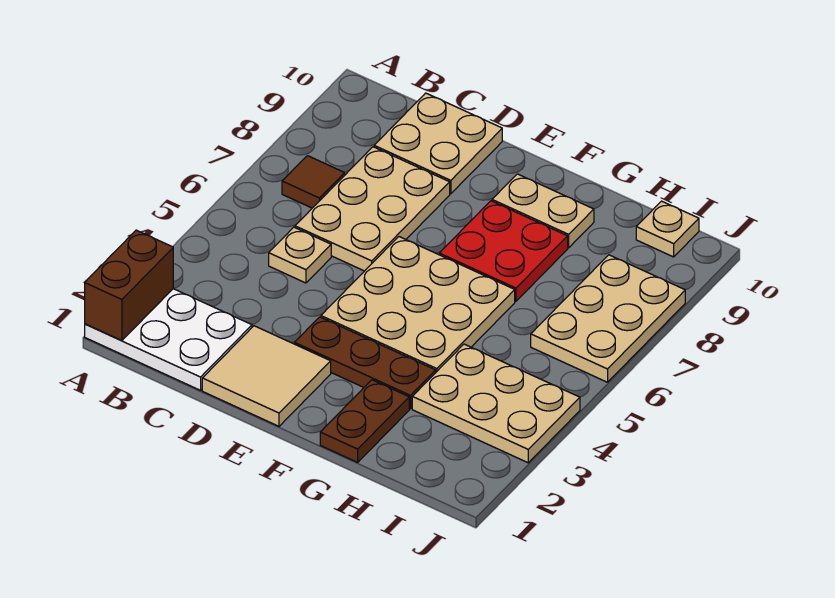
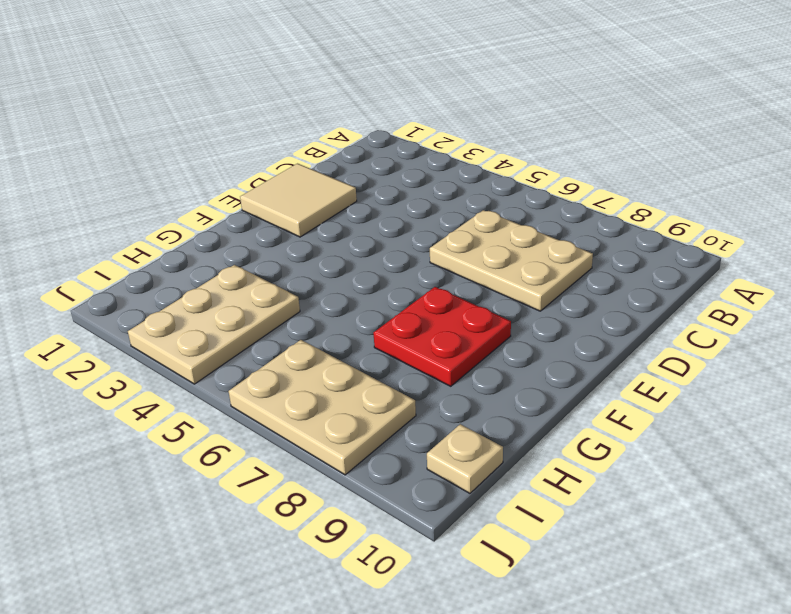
none -> white plate A1:C2 level 1
none -> brown tile B7 level 1
none -> tan plate C5 level 1

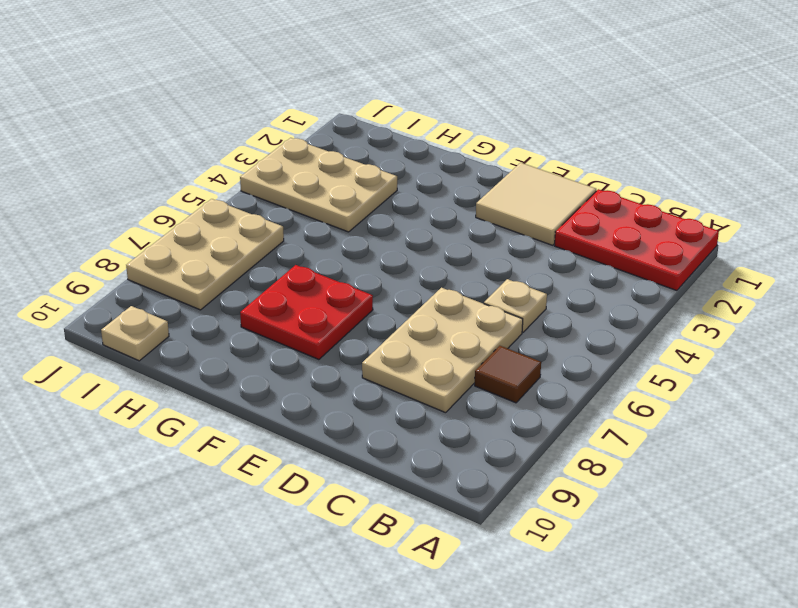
red plate A1:C2 level 1 -> white plate A1:C2 level 1
none -> tan plate C9:D10 level 1
none -> brown plate E3:G3 level 1
none -> tan plate E4:G6 level 1

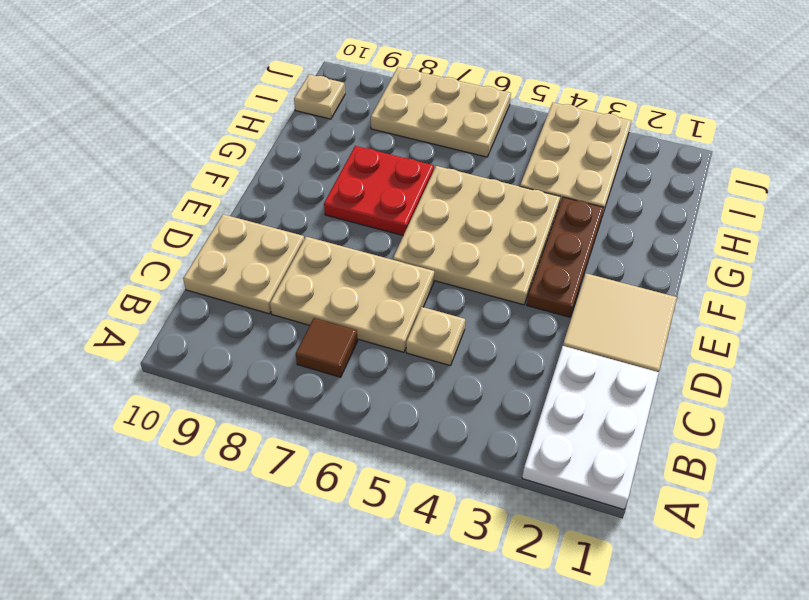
none -> tan plate F9:G9 level 1
none -> brown plate G1:G2 level 1
none -> brown brick A1:A2 level 2

